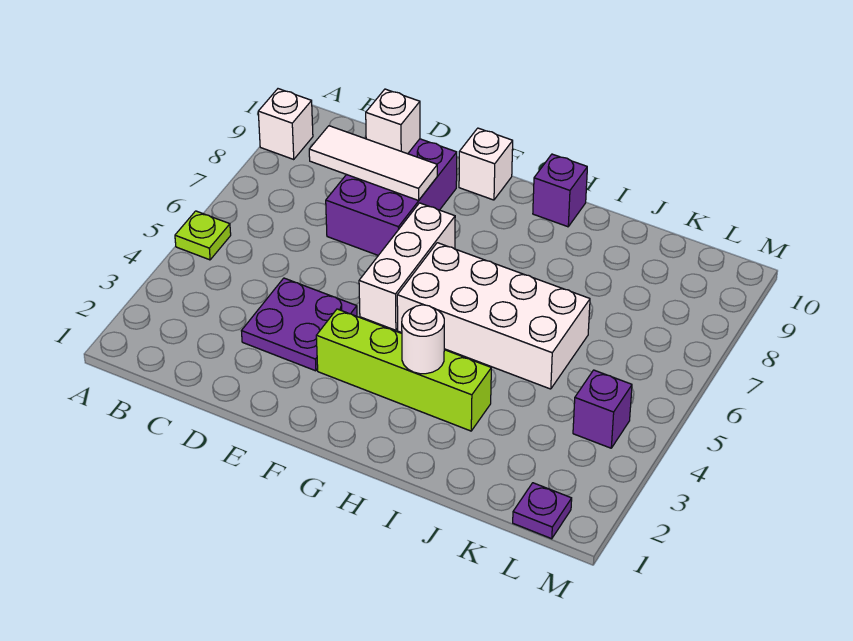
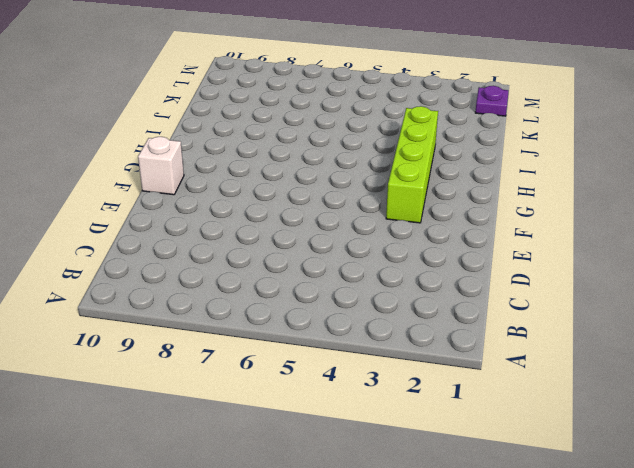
none -> lime plate A5 level 1
none -> white brick A9 level 1
none -> purple plate D3:E4 level 1

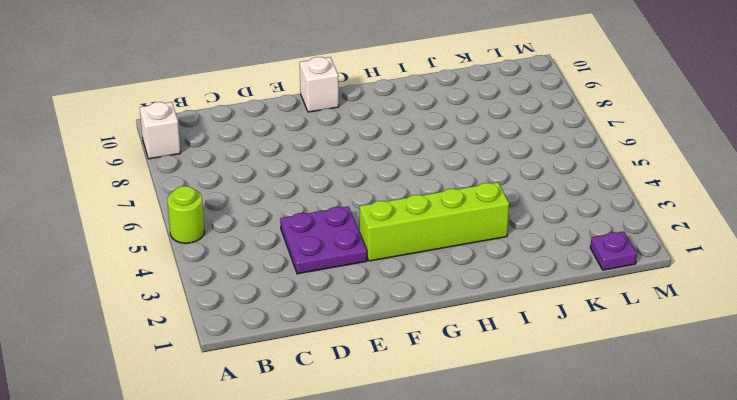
lime round brick A5 level 1 -> lime plate A5 level 1
none -> purple brick D7:E9 level 1
none -> white brick F5:F7 level 1
none -> white brick G5:J6 level 1

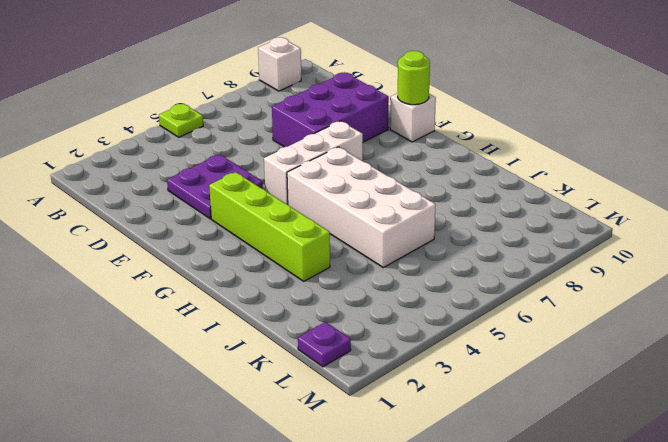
lime round brick F10 level 2 -> none
none -> purple brick H10 level 1
none -> purple brick L4 level 1
none -> white tile C8:E8 level 2

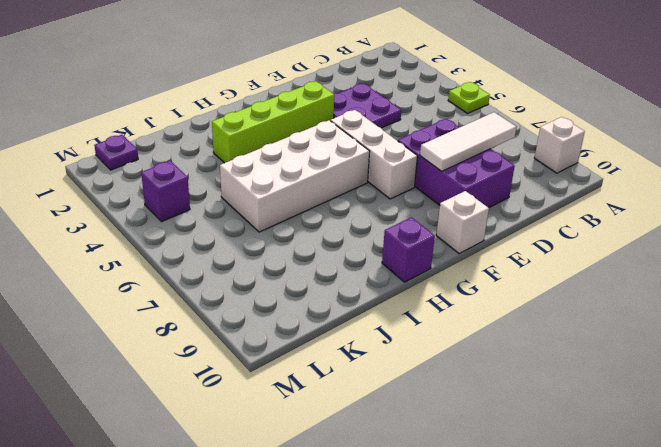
none -> white brick D9 level 2
none -> white round brick H3 level 2

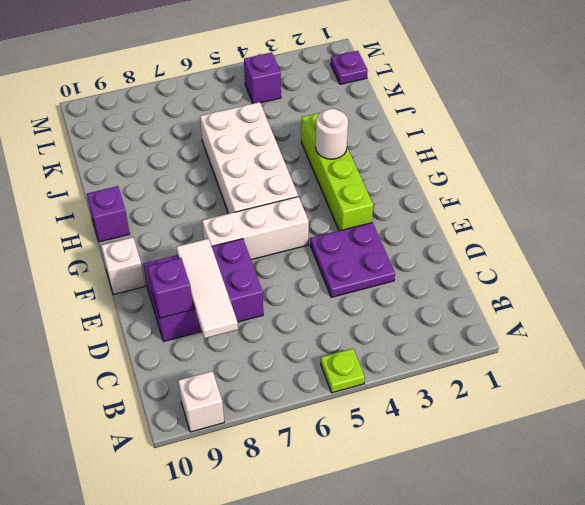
purple brick D9 level 2 -> white brick D9 level 2

